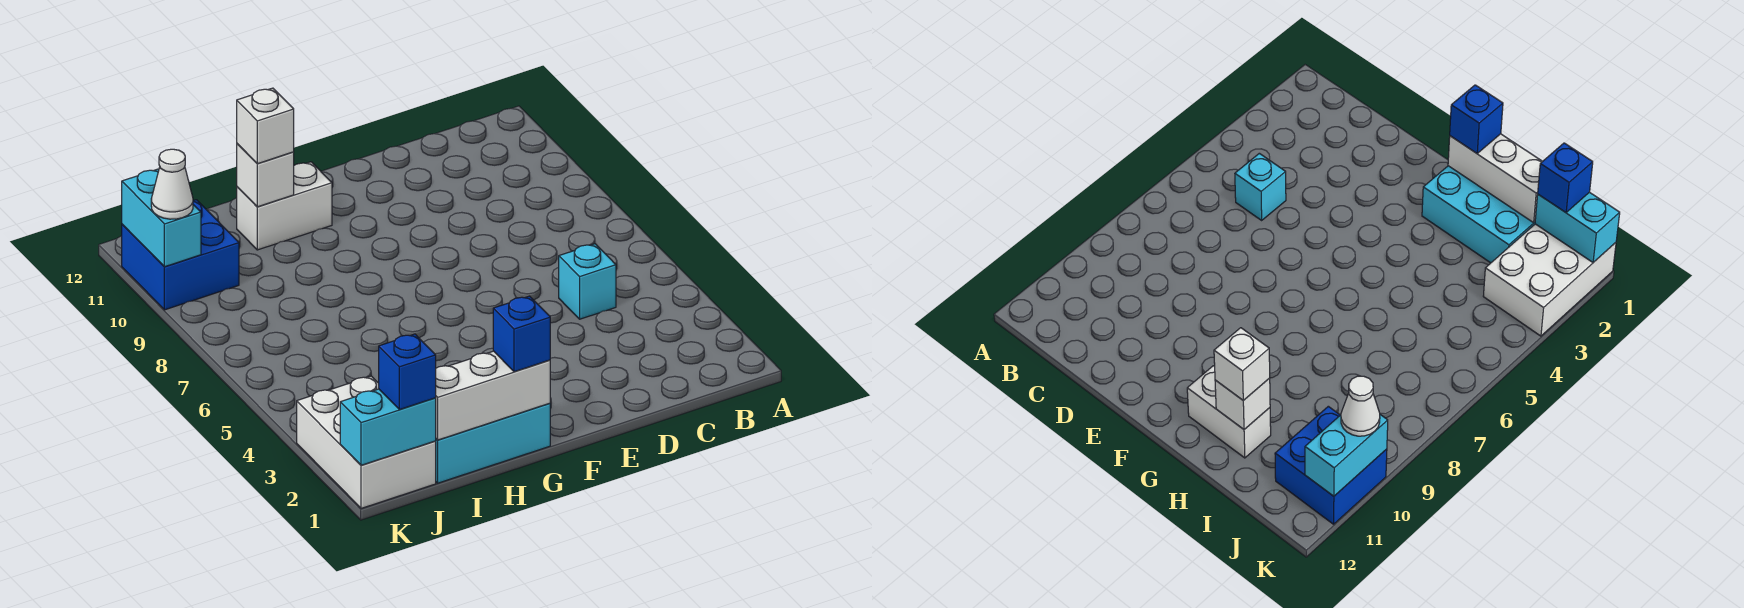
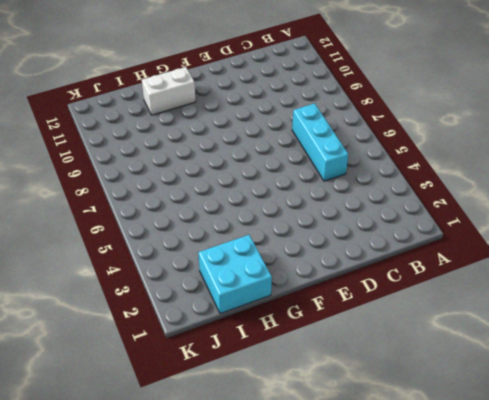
cyan brick C5:C7 level 1 -> cyan brick C5 level 1
cyan brick H1:I2 level 1 -> cyan brick G1:I2 level 1
none -> white brick J1:K3 level 1
none -> blue brick J10:K11 level 1
none -> white brick G1:I1 level 2

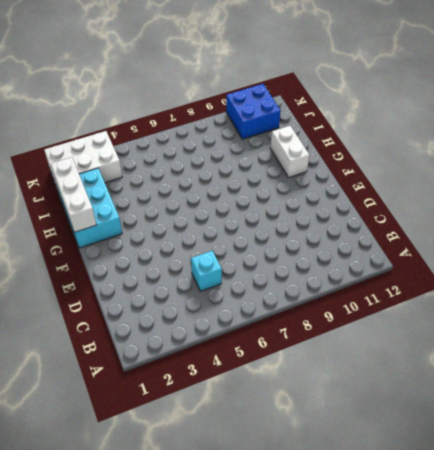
none -> white brick H11 level 2
none -> cyan brick J1:K1 level 2
none -> cyan brick K10:K11 level 2

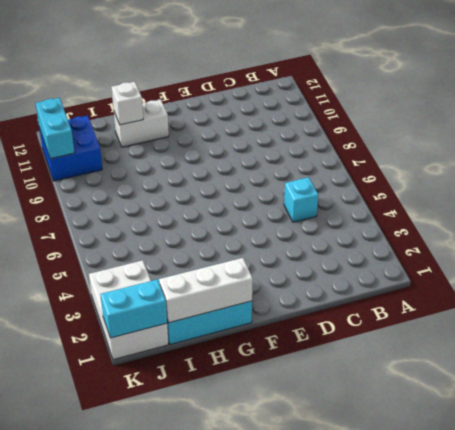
none -> blue brick G1 level 3
none -> white brick H11 level 3
none -> blue brick J1 level 3

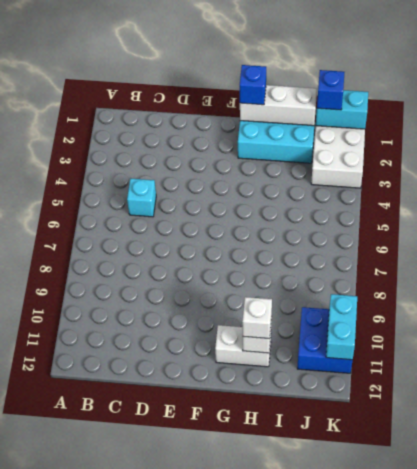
none -> white cone K10 level 3

